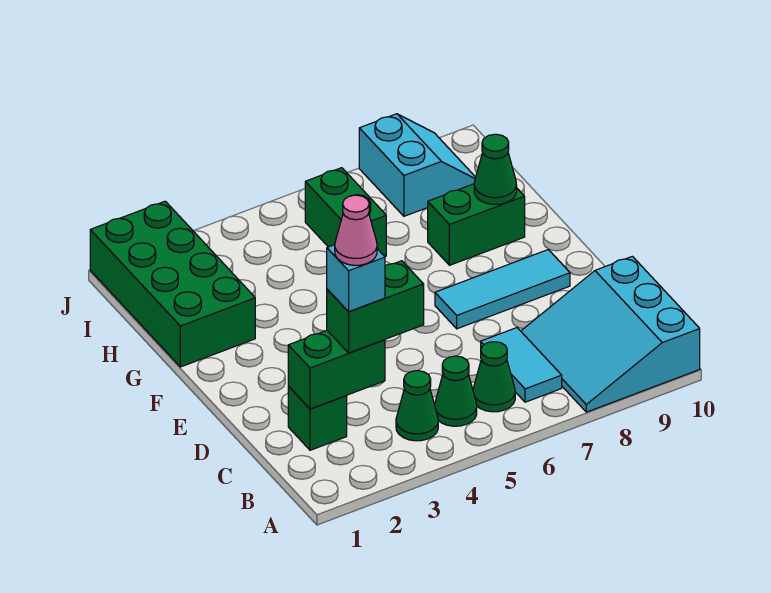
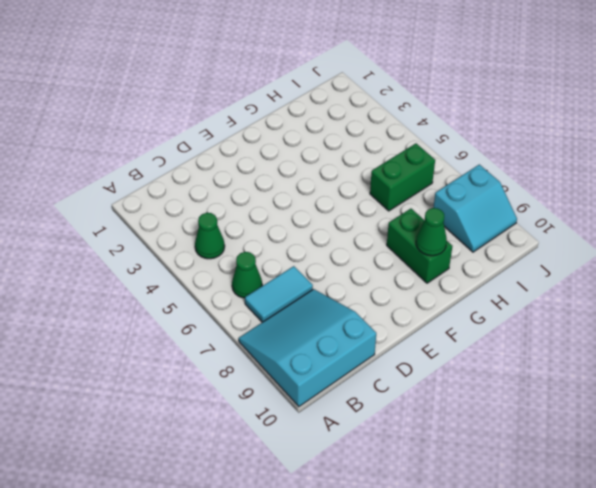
none -> green cone B5 level 1
none -> green brick C2 level 1
none -> cyan tile E7:E9 level 1

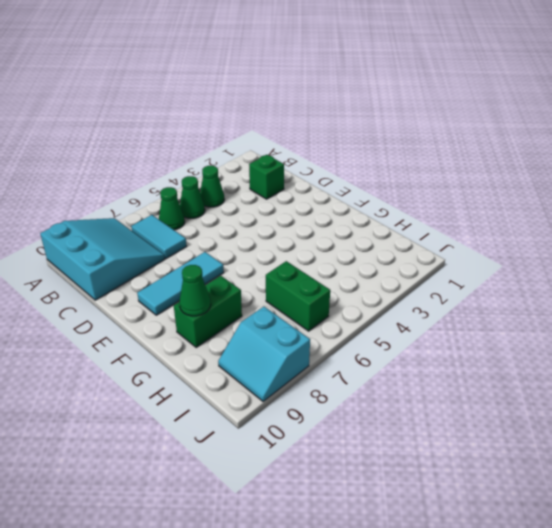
none -> green brick G1:J2 level 1
none -> green brick C2:C3 level 2
none -> green brick C3:C4 level 3

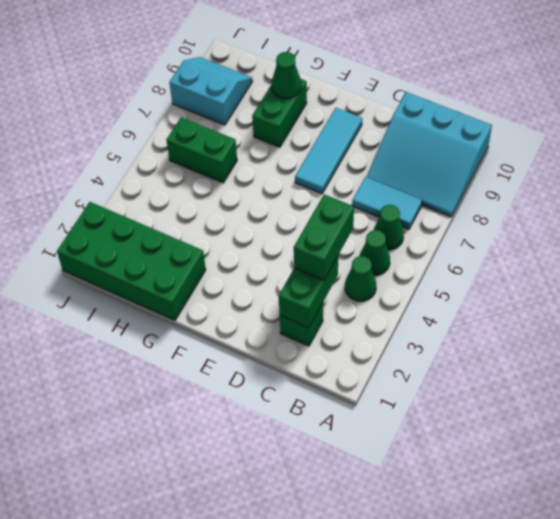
none -> cyan brick C3 level 4
none -> pink cone C3 level 5

